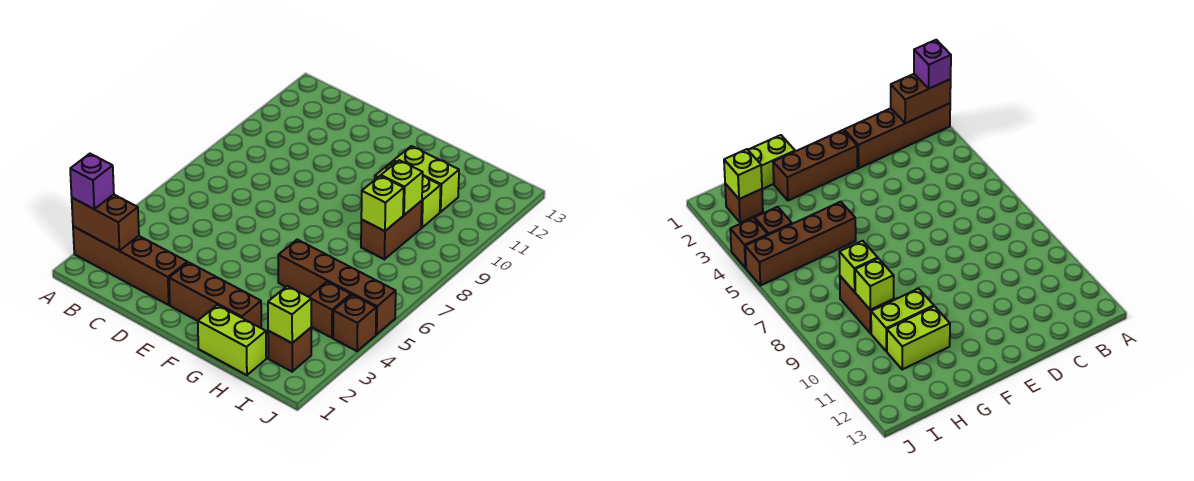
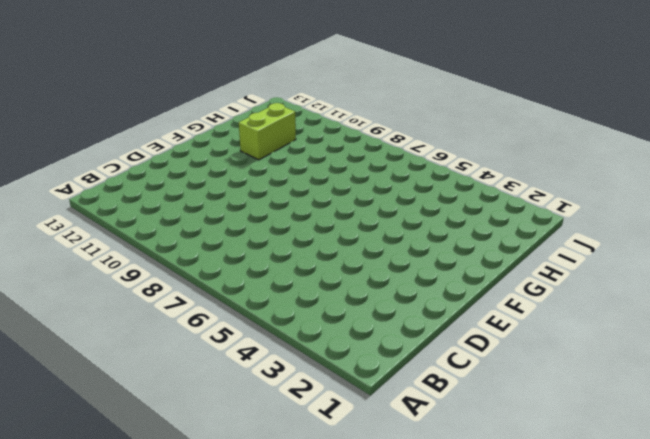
none -> brown brick A2:D2 level 1
none -> brown brick E2:G2 level 1
none -> lime brick G1:H1 level 1

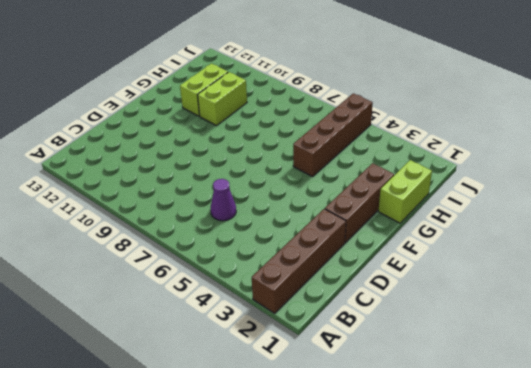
purple cone C6 level 1 -> none
none -> brown brick H8:H9 level 1
none -> brown brick I2 level 1
none -> brown brick I4 level 1

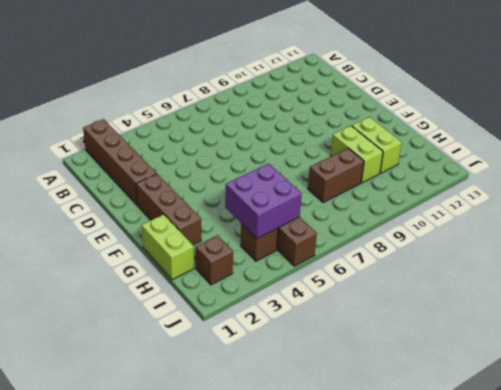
purple brick H4:I5 level 2 -> none
none -> brown brick J4 level 1
none -> brown brick A2:B2 level 2
none -> lime brick H8 level 2

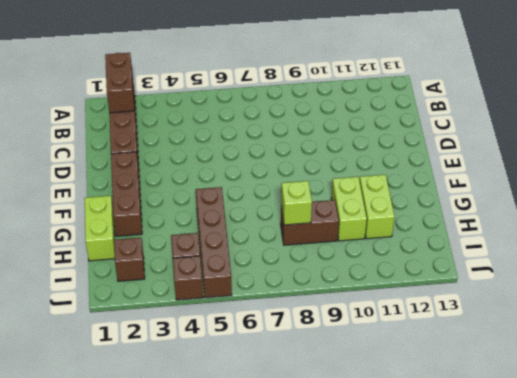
none -> lime brick H9 level 2
none -> lime brick I2 level 2
none -> purple brick A2 level 3

